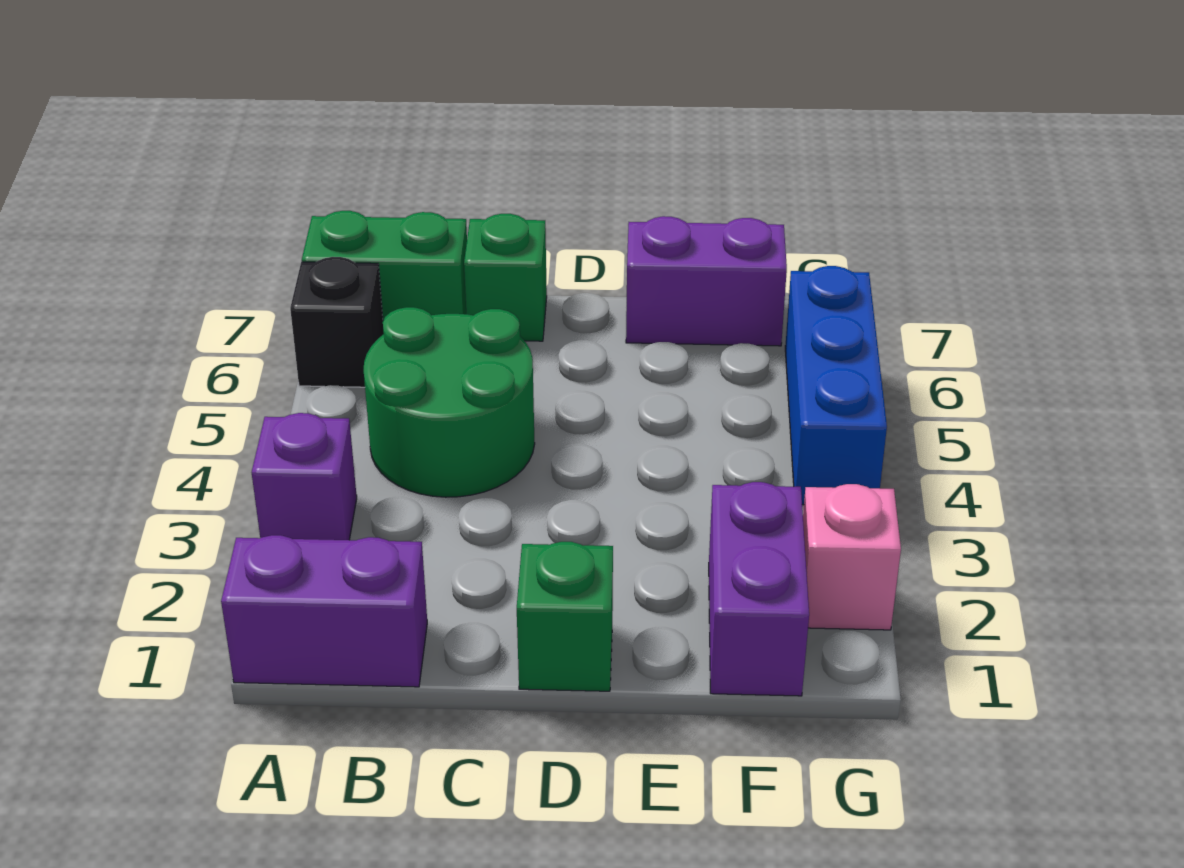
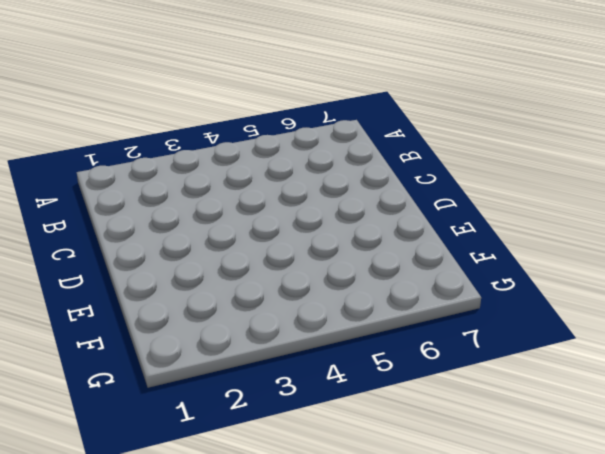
none -> purple brick A1:B1 level 1
none -> purple brick A3 level 1

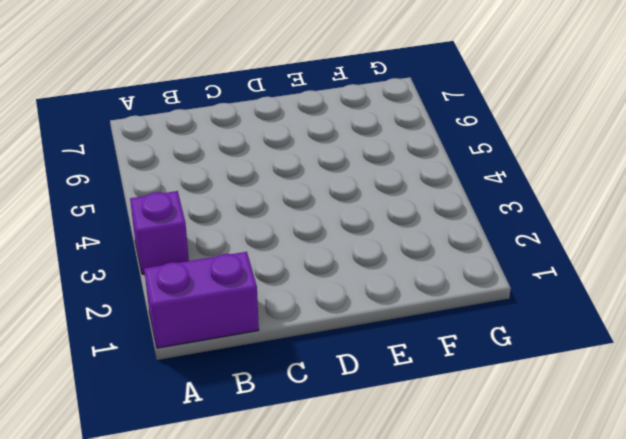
none -> black brick A6 level 1
none -> green brick A7:B7 level 1

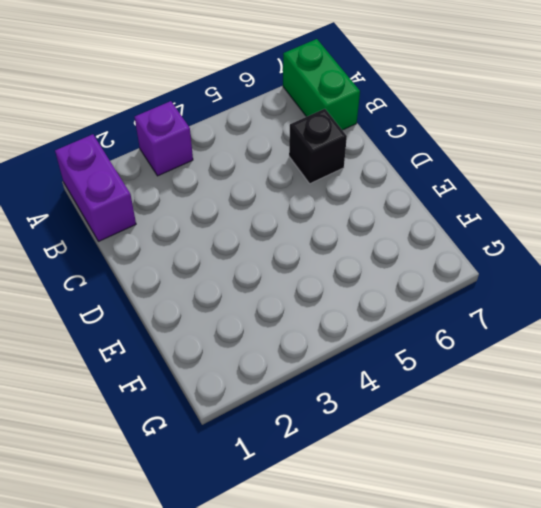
black brick C6 level 1 -> black brick A6 level 1
none -> green round brick B4:C5 level 1
none -> green brick C7 level 1

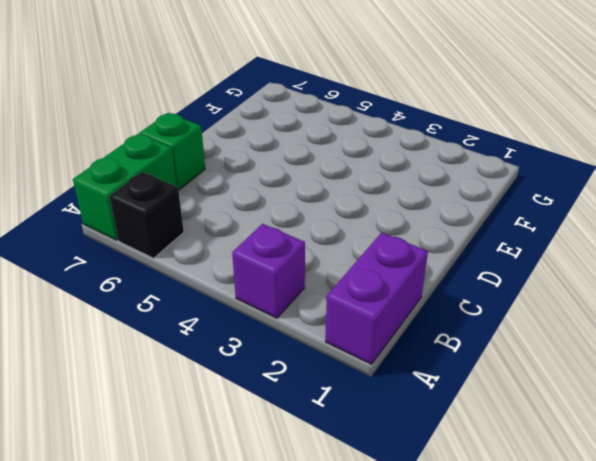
none -> green round brick B4:C5 level 1
none -> green brick D1 level 1

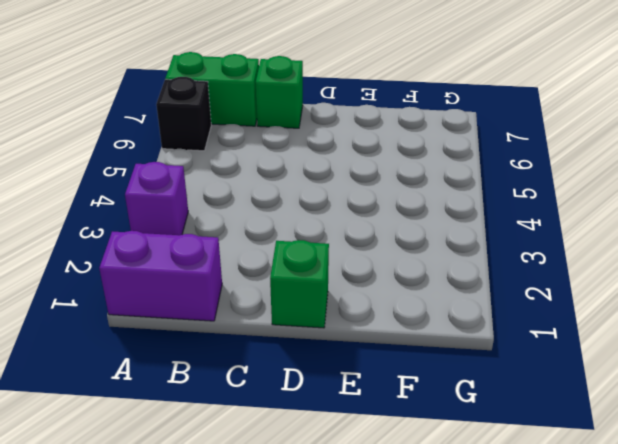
none -> green round brick B4:C5 level 1
none -> purple brick E7:F7 level 1

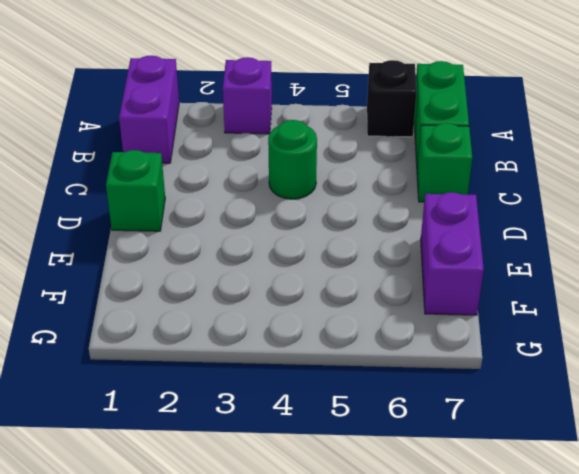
green round brick C4 level 1 -> green round brick B4:C5 level 1
none -> purple brick F1:F2 level 1
none -> pink brick G2 level 1

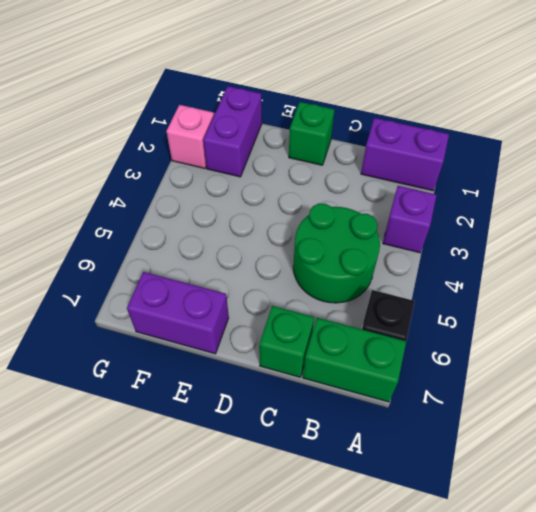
none -> blue brick G4:G6 level 1

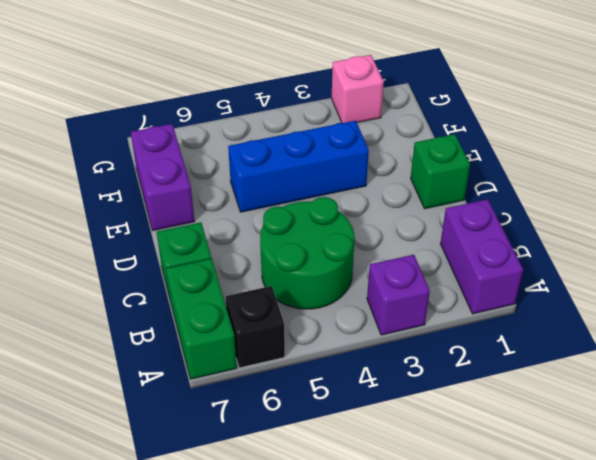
blue brick E3:E5 level 1 -> blue brick G4:G6 level 1
none -> purple brick F1:F2 level 1

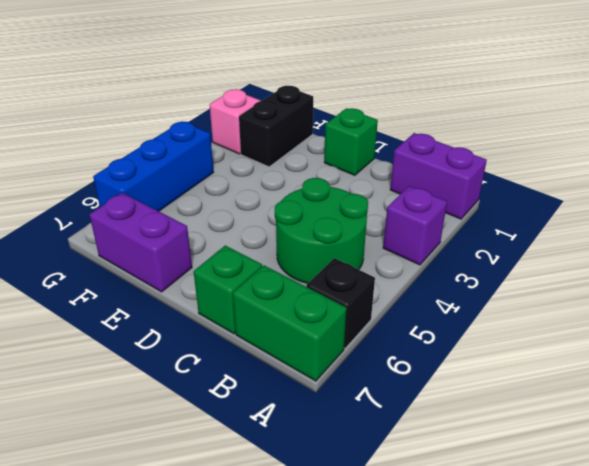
black brick F1:F2 level 1 -> purple brick F1:F2 level 1

